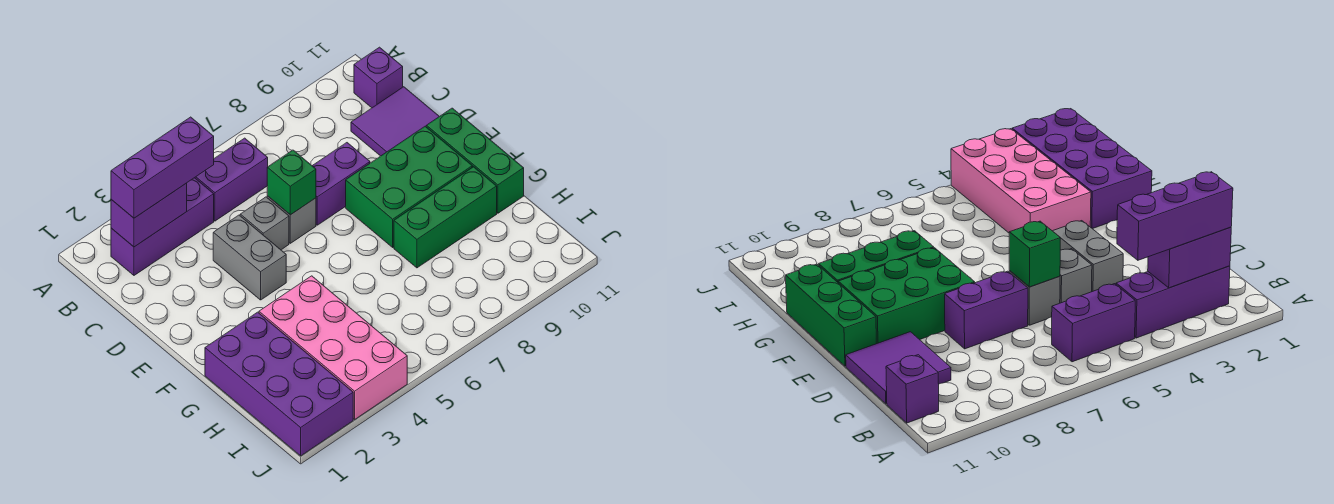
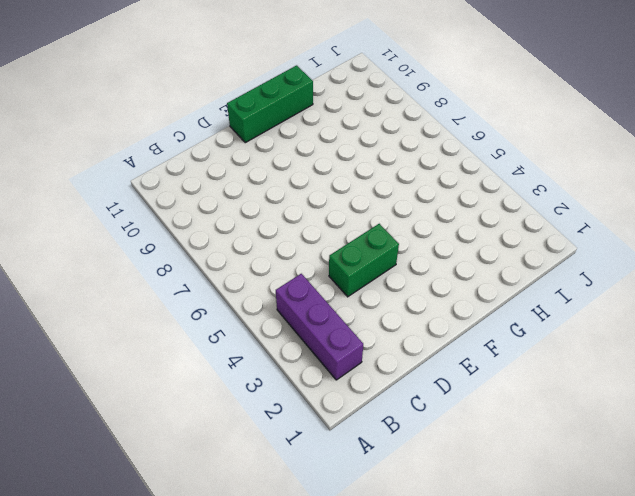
green brick D4:E4 level 1 -> grey brick D4:E4 level 1
none -> purple brick B5:B6 level 1
none -> purple brick B11 level 1
none -> purple tile C10:D11 level 1

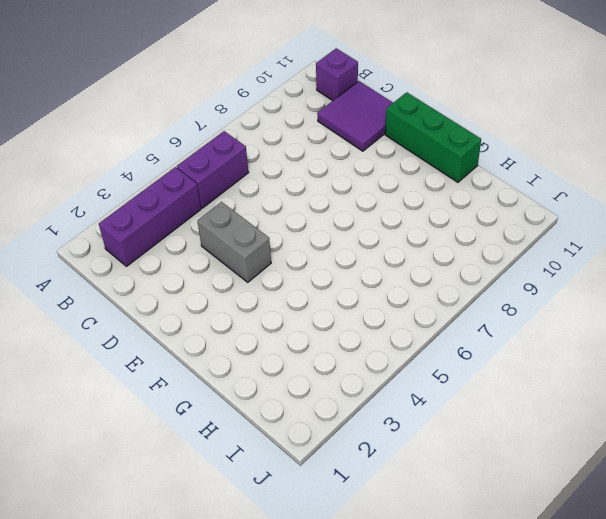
none -> grey brick D5 level 1
none -> grey brick D6 level 1
none -> purple brick D7:D8 level 1

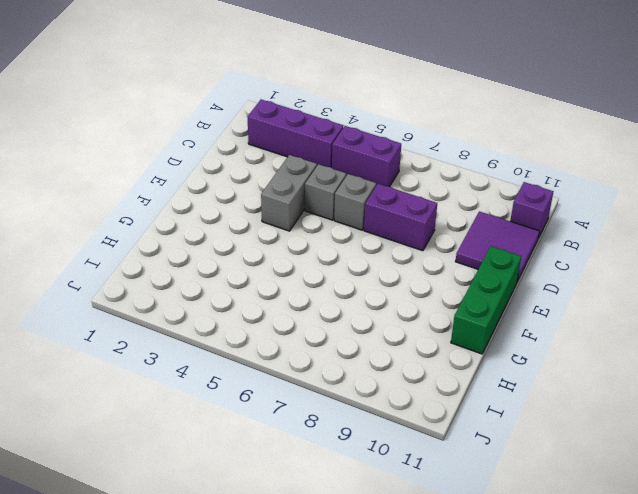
none -> green brick E8:F10 level 1
none -> purple brick G1:J2 level 1
none -> pink brick G3:J4 level 1

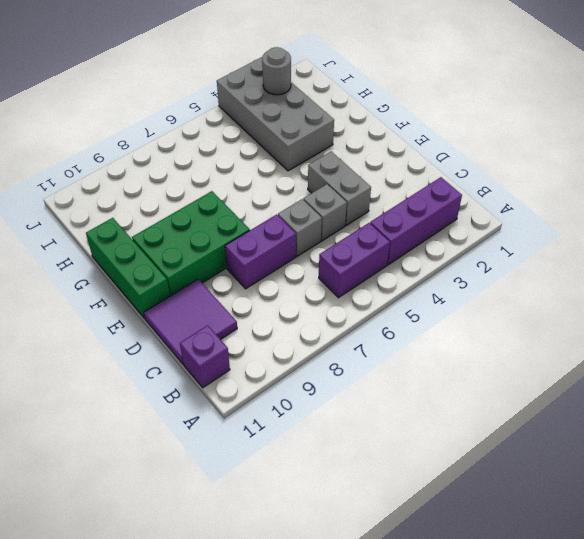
grey brick G3:J4 level 1 -> pink brick G3:J4 level 1
grey round brick I3 level 2 -> none
none -> purple brick G1:J2 level 1
none -> green brick G8:G10 level 1
none -> purple brick B2:B3 level 2

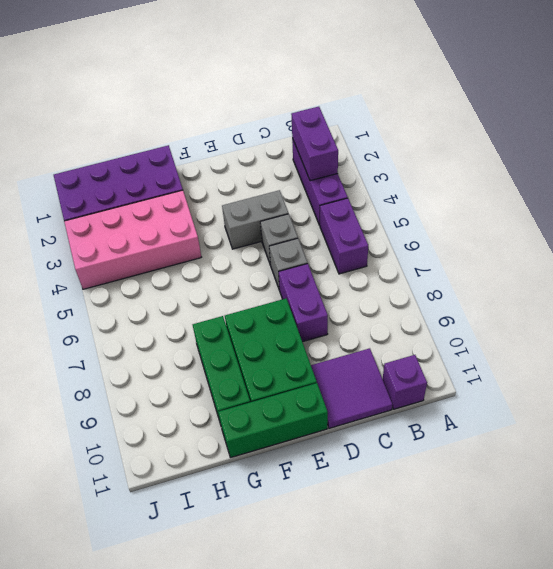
none -> green brick D6 level 2
none -> purple brick B2:B4 level 3

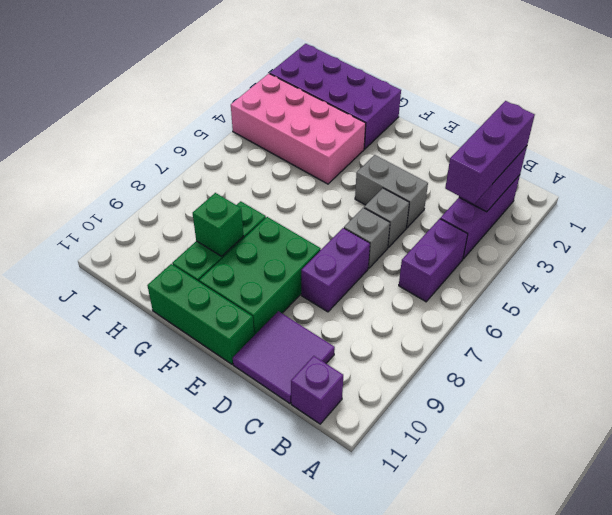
green brick G9 level 2 -> green brick D6 level 2

